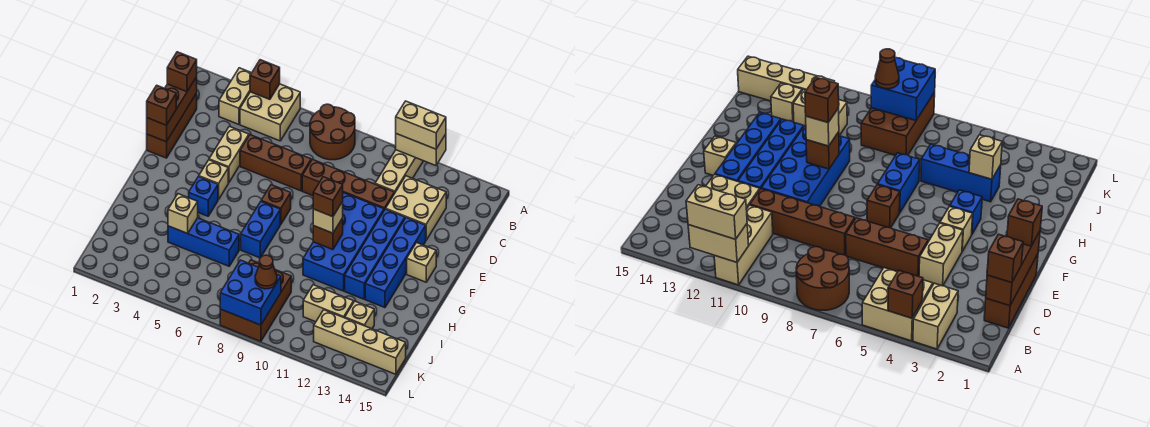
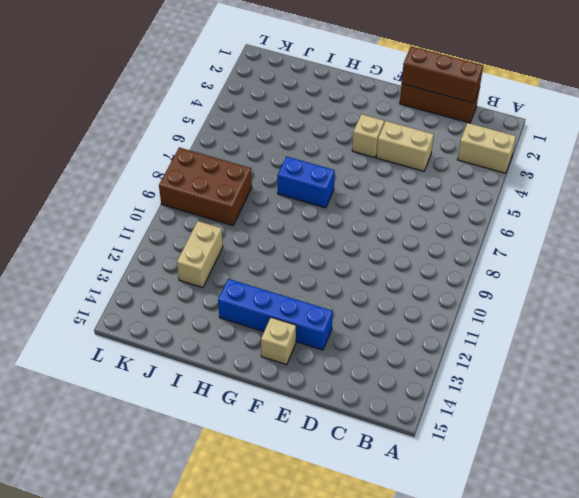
none -> tan brick A4:B5 level 1
none -> brown round brick A7:B8 level 1
none -> tan brick A11:C11 level 1
none -> tan brick C12:D13 level 1

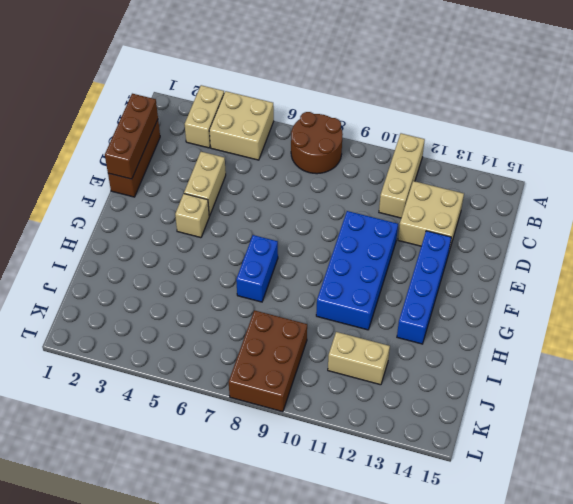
none -> brown brick D5:D7 level 1
none -> brown brick D8:D11 level 1
none -> blue brick E12:H12 level 1
none -> brown brick F7 level 1

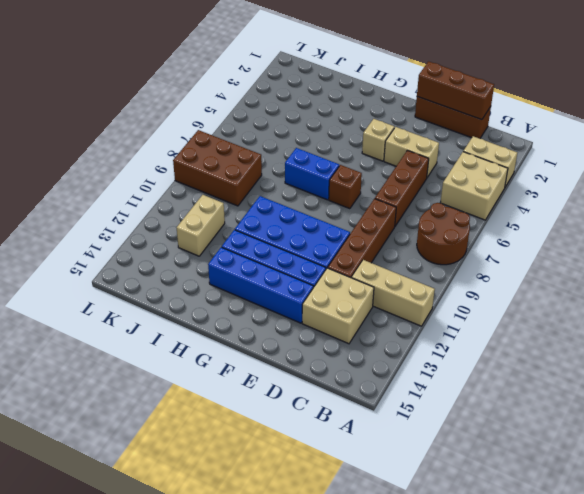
none -> tan brick F14 level 1
none -> blue brick G4 level 1
none -> blue brick I4:I6 level 1
none -> tan brick J13 level 1

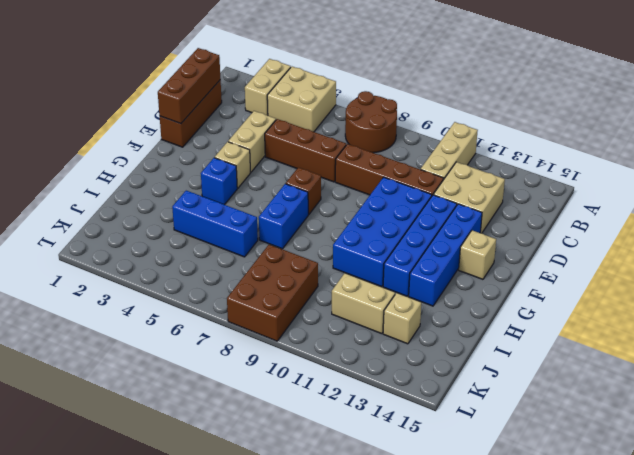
none -> tan brick K12:K15 level 1
none -> brown brick A4 level 2
none -> tan brick A11:A12 level 2
none -> brown brick G10 level 2

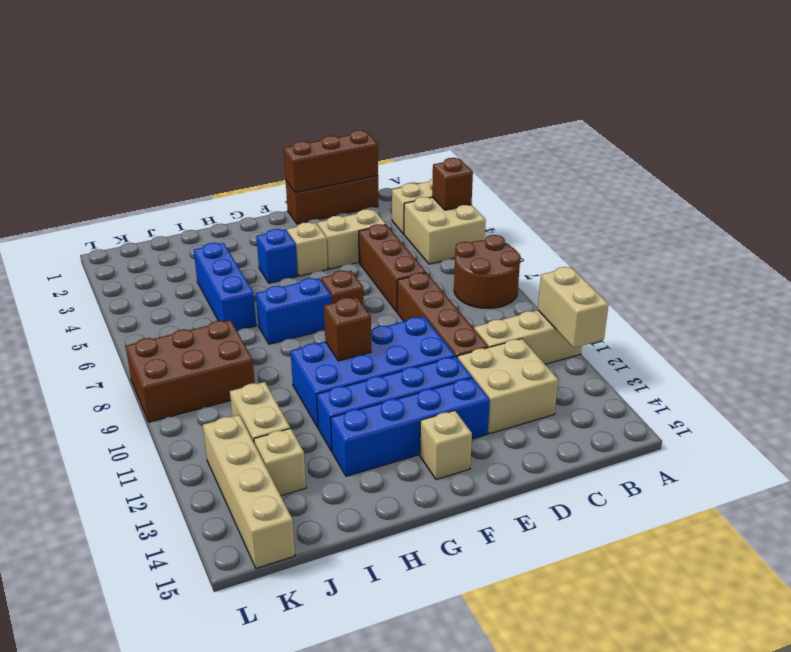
none -> tan brick I4 level 2
none -> blue brick K8:L9 level 2
none -> tan brick A11:A12 level 3
none -> brown brick C1 level 3

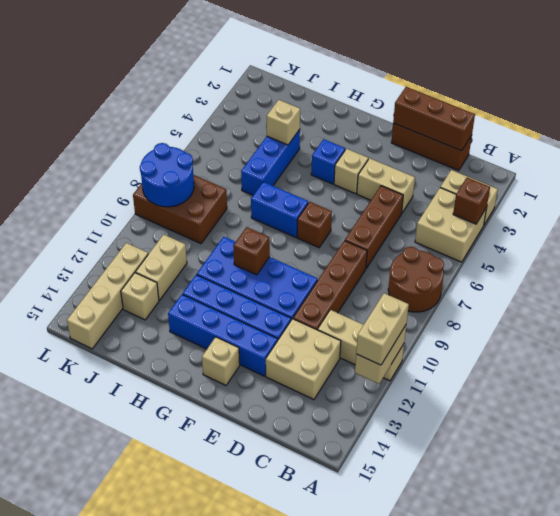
blue round brick K8:L9 level 2 -> blue brick K8:L9 level 2
none -> brown brick C1 level 3
none -> brown brick E1 level 3
none -> tan brick G10 level 3
none -> brown cone K9 level 3

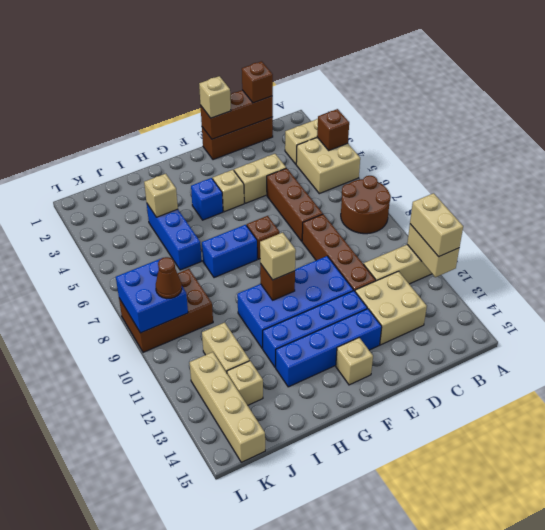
tan brick E1 level 3 -> brown brick E1 level 3
none -> brown brick G10 level 4

